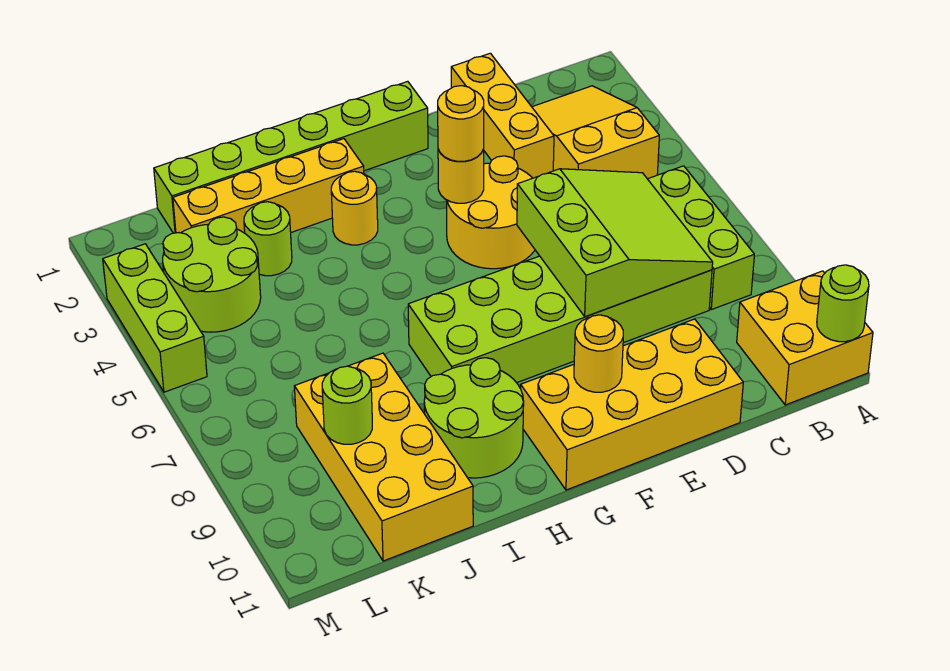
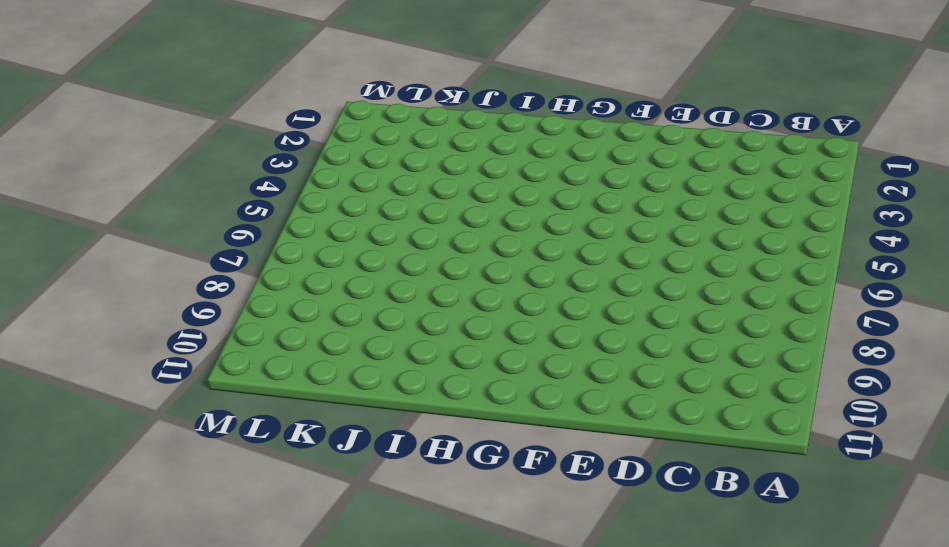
none -> yellow brick A10:B11 level 1
none -> yellow slope B2:C4 level 1 top 4
none -> lime brick B6:B8 level 1

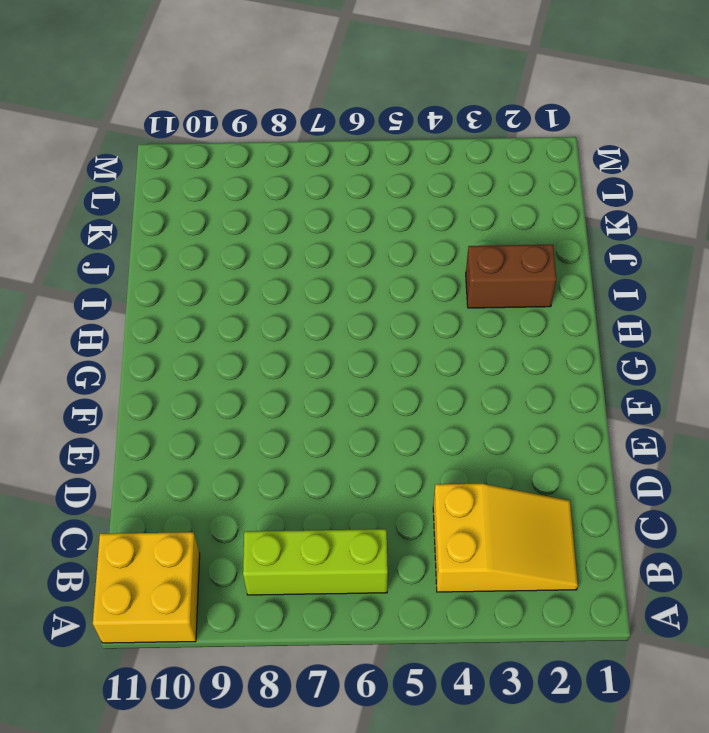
brown brick I2:I3 level 1 -> yellow brick H2:K2 level 1
none -> lime brick C7:H8 level 1
none -> yellow brick D1:D3 level 1
none -> yellow brick D10:G11 level 1

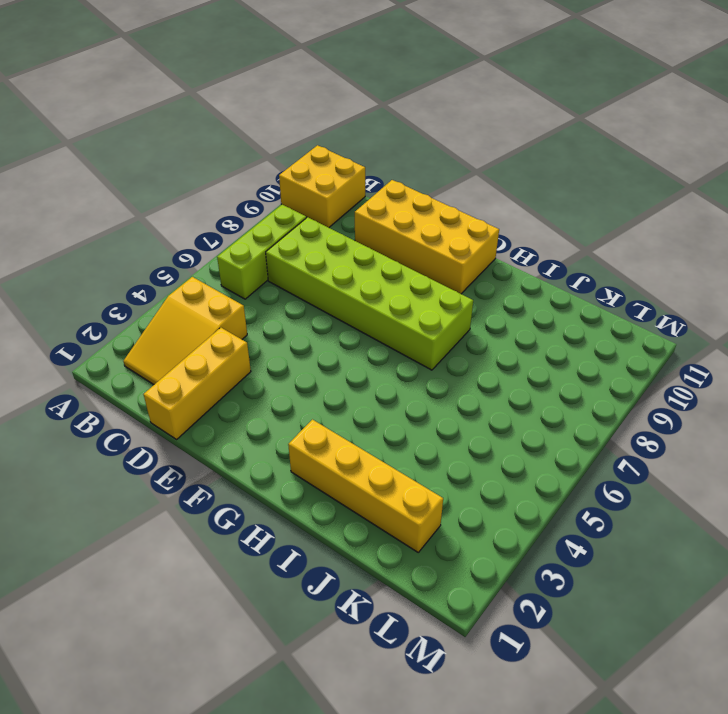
none -> yellow round brick E4:F5 level 1
none -> lime brick F1:K1 level 1
none -> yellow round brick H3 level 1

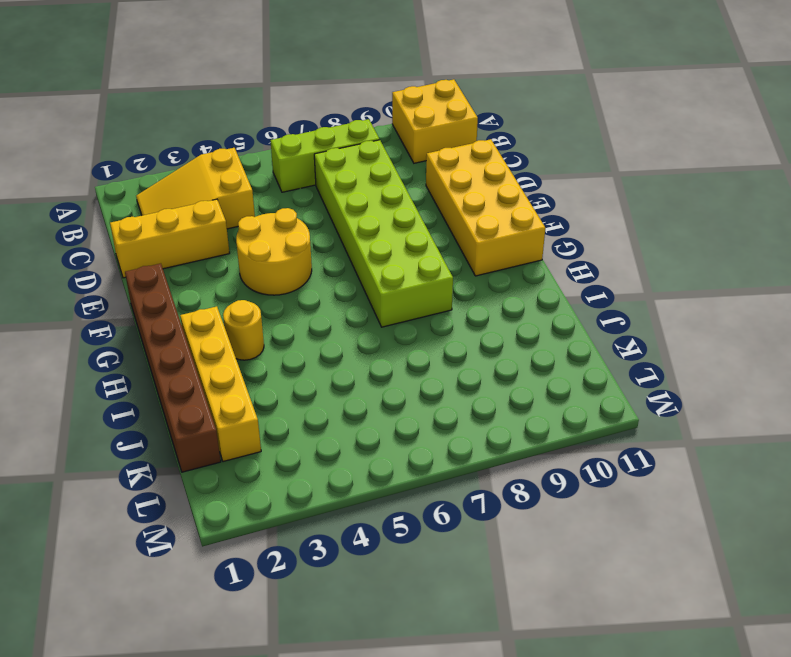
brown brick F1:K1 level 1 -> lime brick F1:K1 level 1
none -> lime round brick H9:I10 level 1
none -> lime round brick J3 level 1
none -> yellow brick J8:K11 level 1

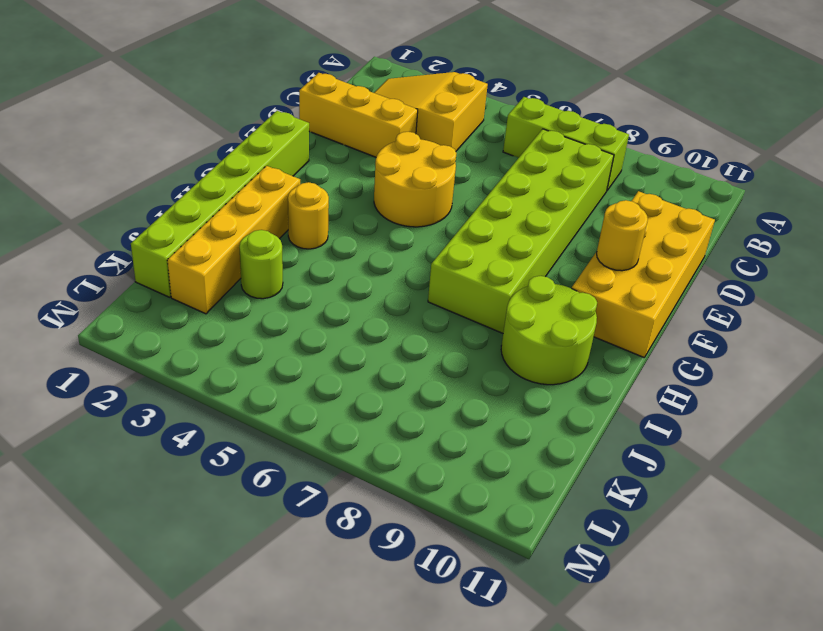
none -> yellow brick A10:B11 level 1
none -> yellow brick J8:K11 level 1
none -> lime round brick K3:L4 level 1

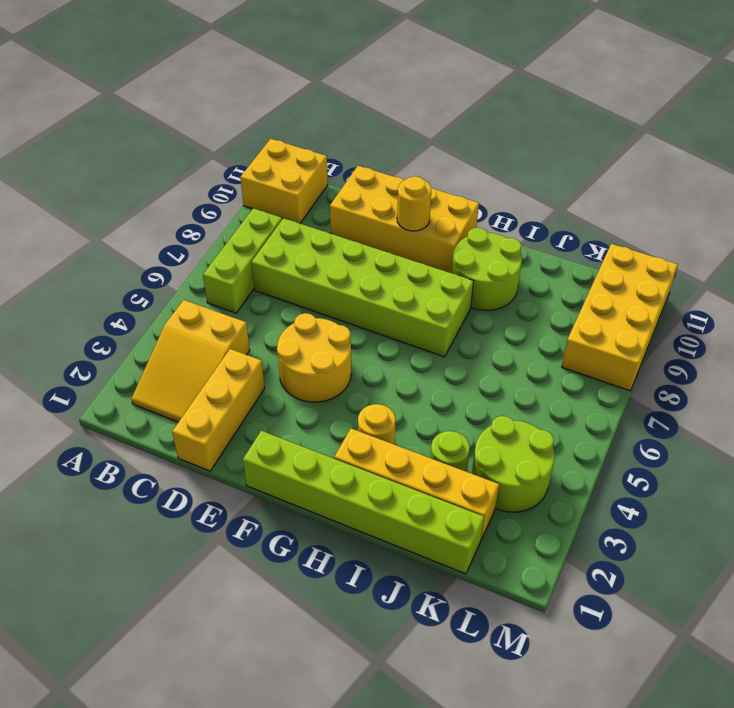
yellow brick L8:M11 level 1 -> yellow brick J8:K11 level 1
none -> lime brick M3:M5 level 1
none -> lime round brick A11 level 2
none -> lime slope C6:E8 level 2 top E

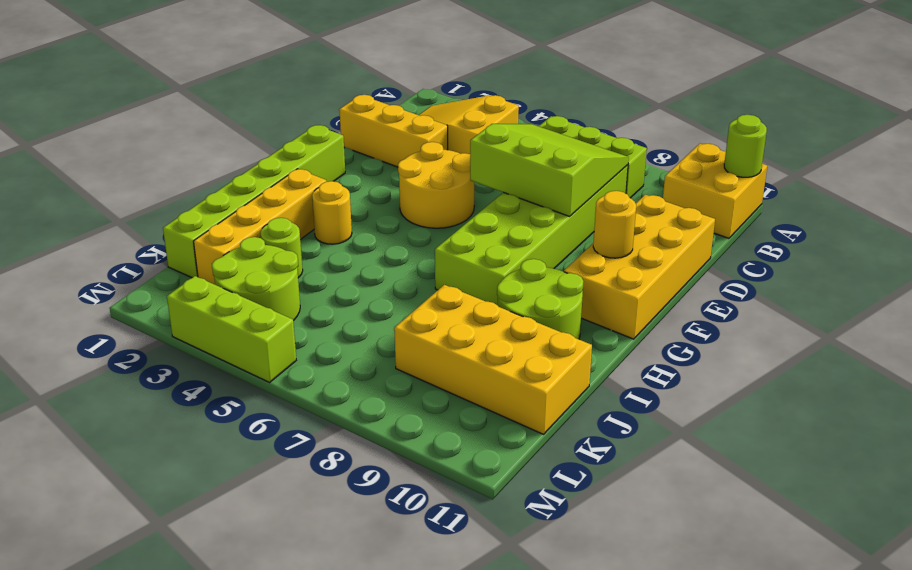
none -> yellow round brick F4 level 2
none -> lime round brick K9 level 2
none -> yellow round brick F4 level 3

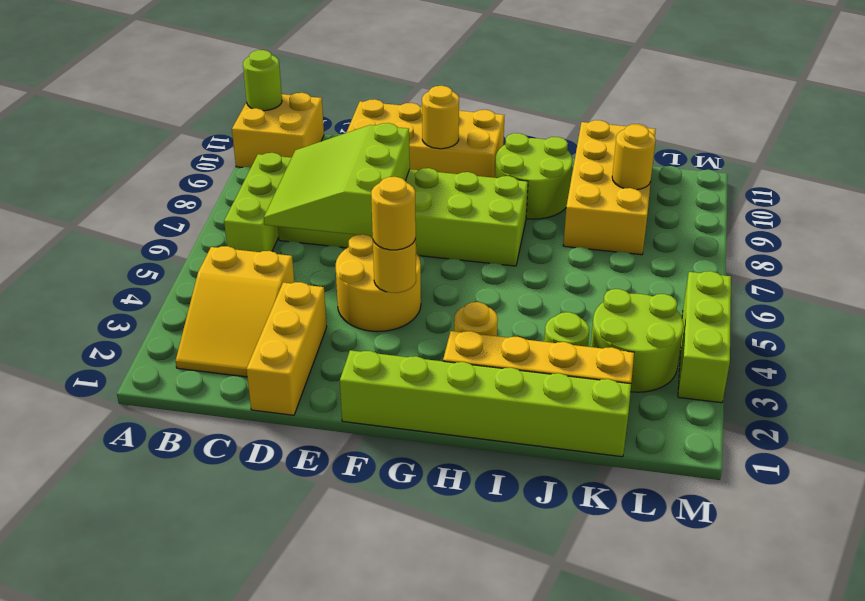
yellow round brick K9 level 2 -> lime round brick K9 level 2

